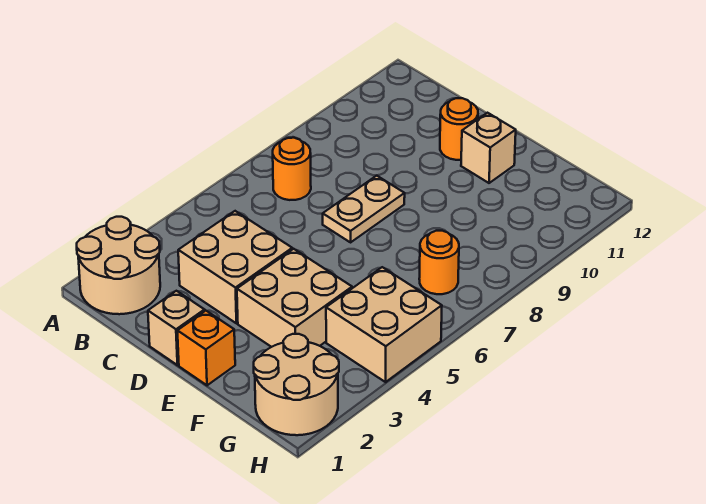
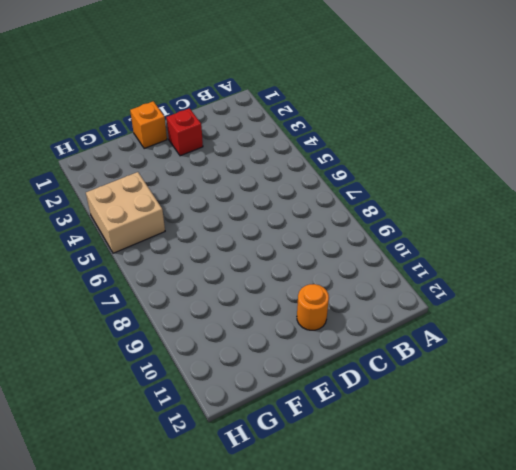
red brick D2 level 1 -> none
none -> tan round brick A1:B2 level 1
none -> orange round brick B7 level 1
none -> tan brick C3:D4 level 1

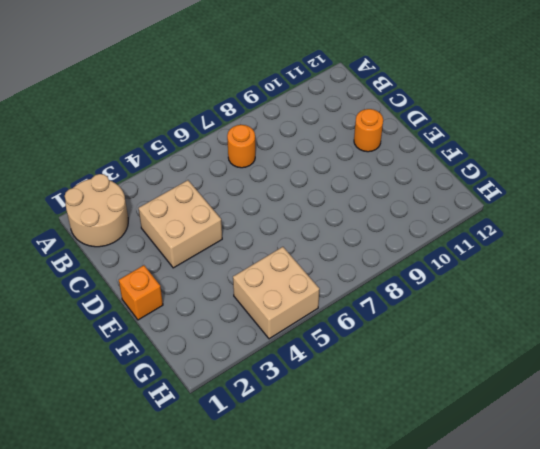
none -> tan brick D1 level 1
none -> tan plate D7:D8 level 1
none -> tan brick E3:F4 level 1

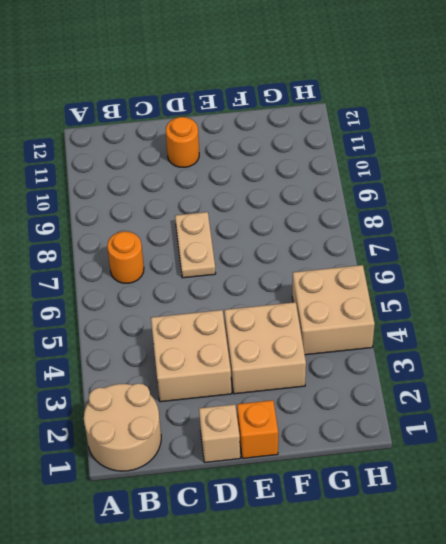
none -> tan brick E11 level 1
none -> tan round brick G1:H2 level 1
none -> orange round brick G7 level 1

